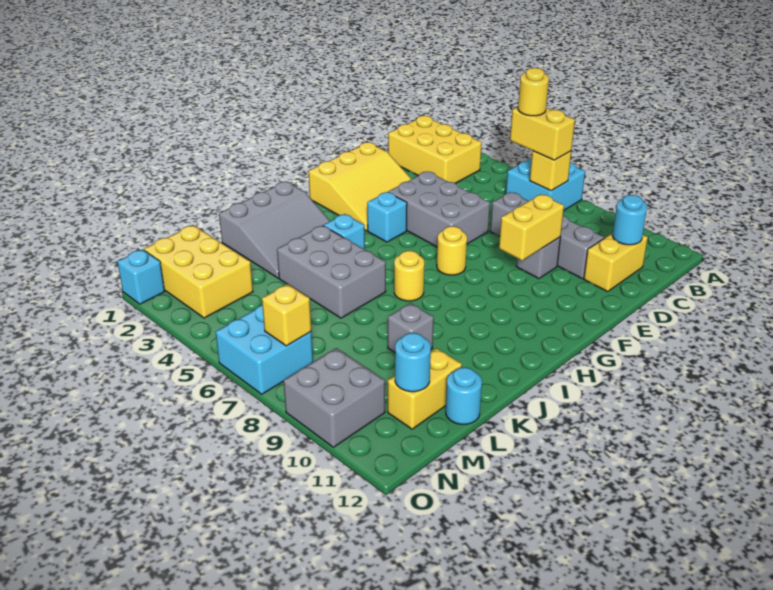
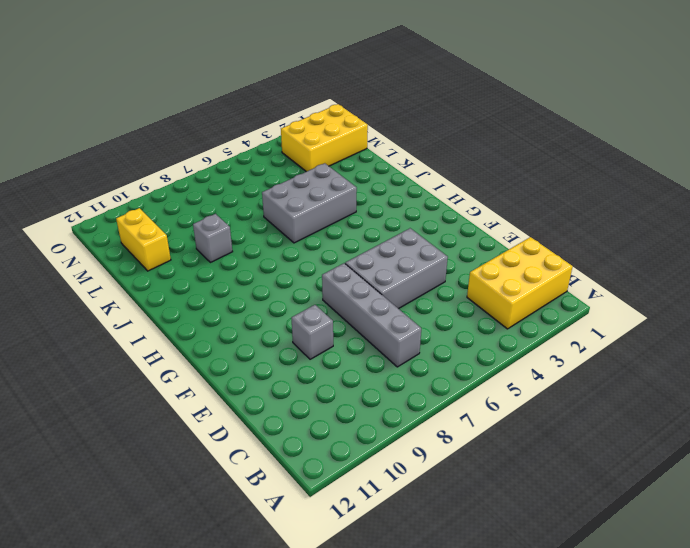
grey brick C7:F7 level 1 -> grey brick D7:D10 level 1
none -> cyan brick A6:B7 level 1
none -> yellow brick C11:D11 level 1
none -> yellow slope E1:G3 level 1 top 1

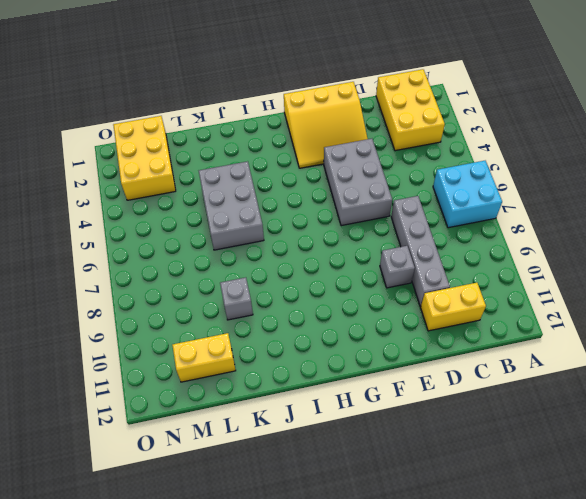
none -> cyan brick G4 level 1
none -> yellow round brick G7 level 1
none -> grey slope I1:K3 level 1 top 1

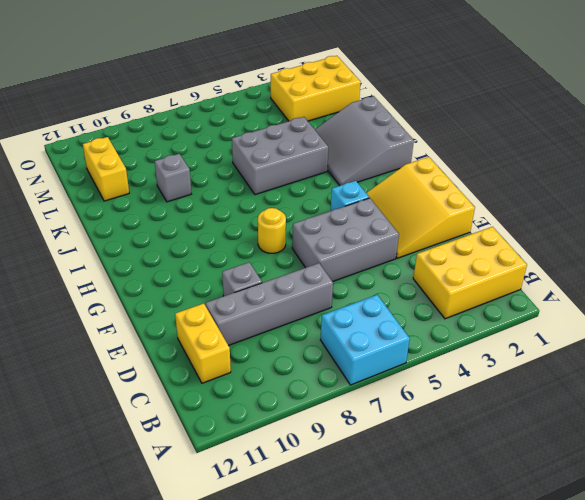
none -> cyan brick I4 level 1
none -> yellow round brick I7 level 1
none -> cyan round brick L12 level 1

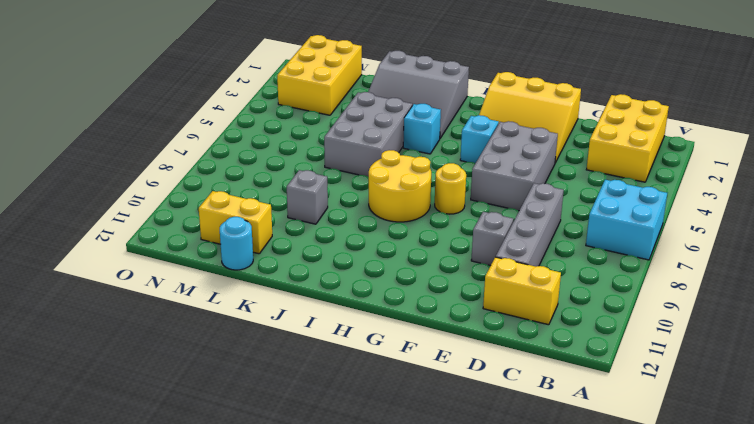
yellow round brick H7:I8 level 1 -> yellow round brick I7 level 1
none -> cyan brick N6:O7 level 1
none -> grey brick N9:O10 level 1
none -> cyan brick O1 level 1

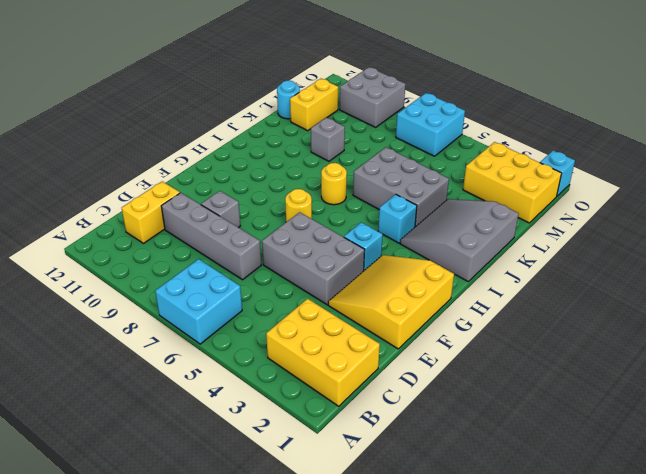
none -> yellow brick B7 level 2
none -> cyan round brick C11 level 2
none -> yellow brick E9:F9 level 2

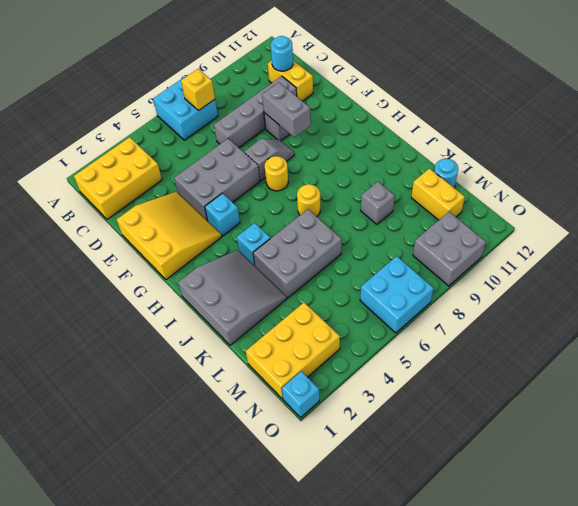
grey brick E9:F9 level 2 -> yellow brick E9:F9 level 2
grey slope F7:F8 level 1 top 7 -> none
none -> cyan round brick M11 level 2
none -> yellow brick N7 level 2
none -> yellow brick B6:B7 level 3

